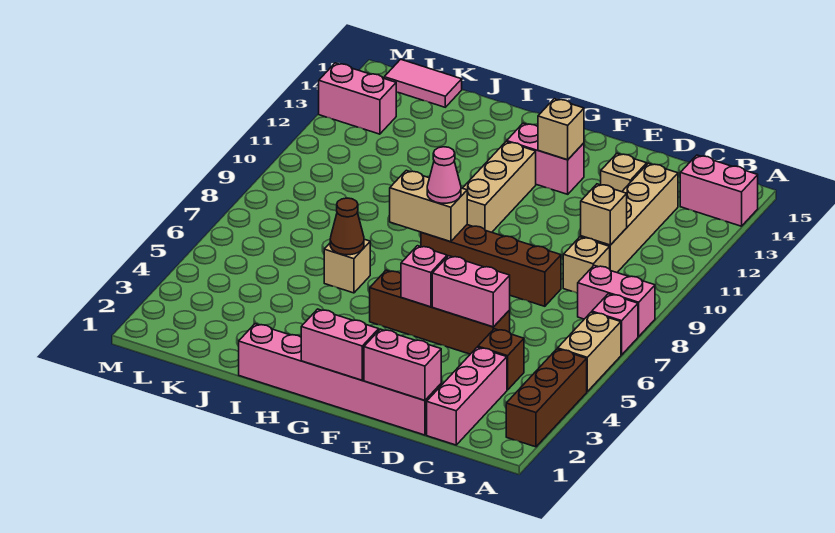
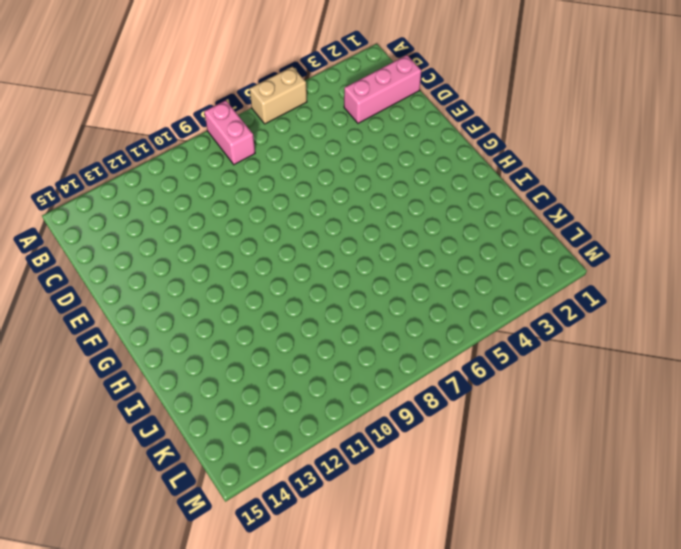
none -> brown brick A2:A4 level 1
none -> pink brick A7 level 1
none -> pink brick A14:B14 level 1

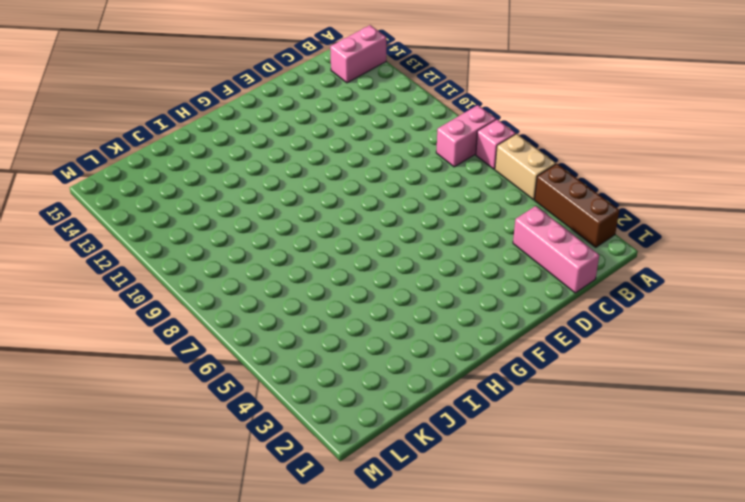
none -> brown brick C4 level 1
none -> tan brick C9 level 1
none -> tan brick C10:C13 level 1

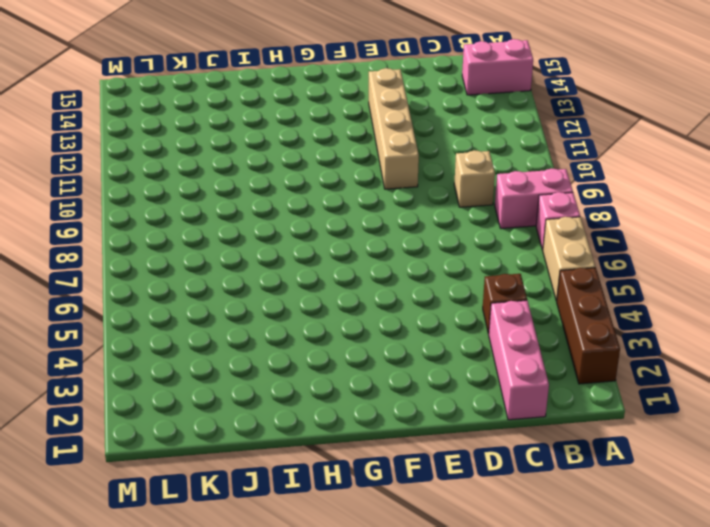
tan brick E10:E13 level 1 -> tan brick C10:C13 level 1
none -> pink brick D1:I1 level 1
none -> brown brick D5:G5 level 1
none -> brown brick D8:G8 level 1

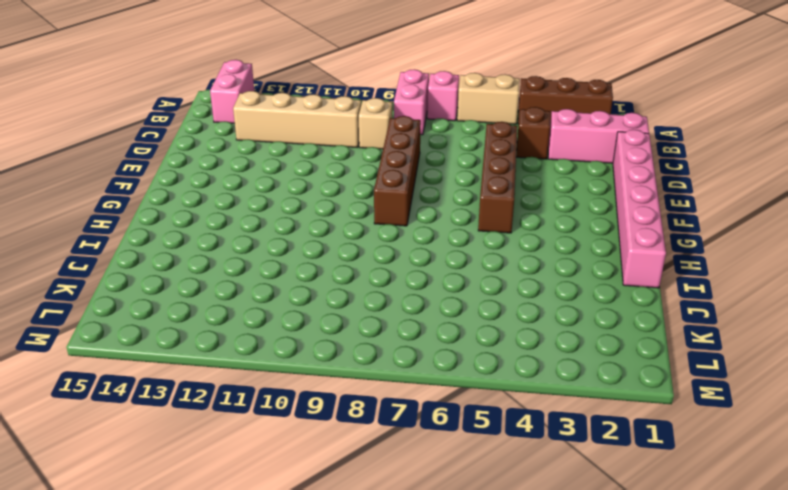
none -> tan brick D13 level 1
none -> pink brick F13:G13 level 1
none -> tan brick G10:G12 level 1

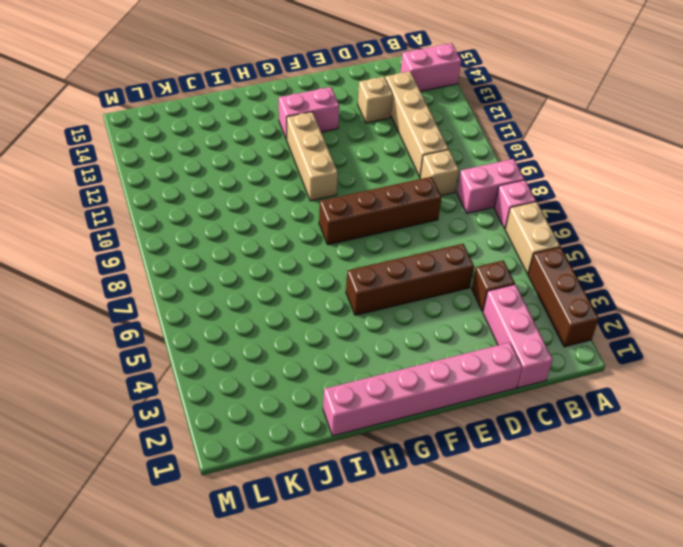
none -> tan brick I6 level 1
none -> pink tile K15:L15 level 1
none -> pink brick L13:M13 level 1

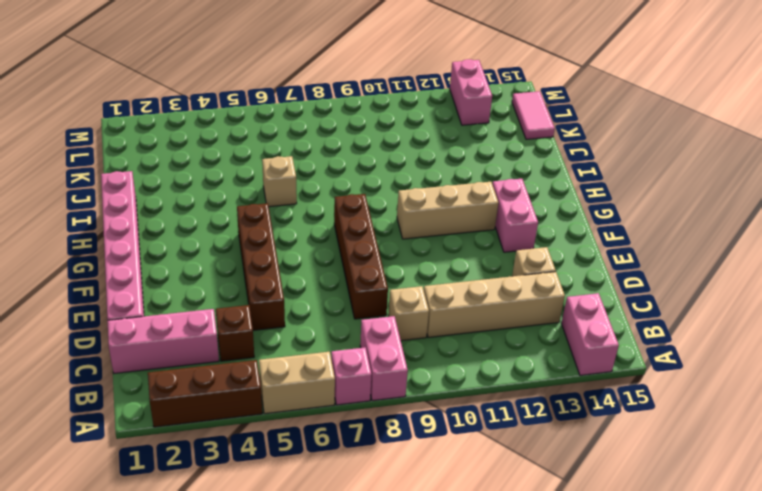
none -> tan brick C10 level 2
none -> pink brick D1:E1 level 2
none -> pink brick D5:E5 level 2

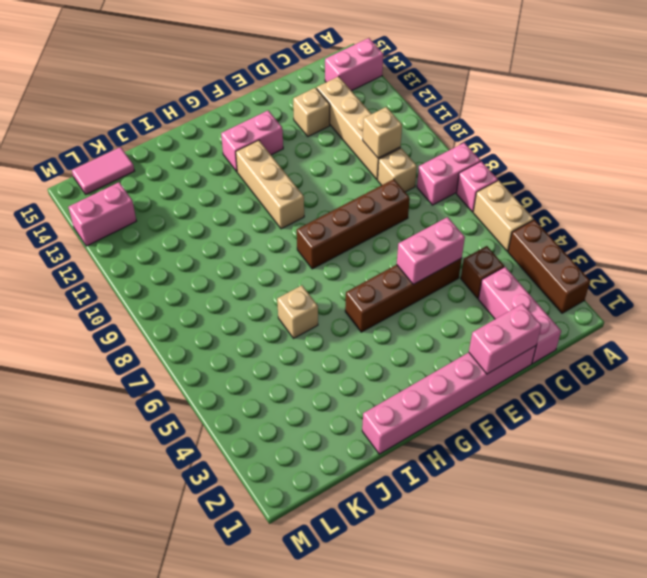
none -> pink brick F1:G1 level 2
none -> pink brick F5 level 2
none -> tan brick F13 level 2

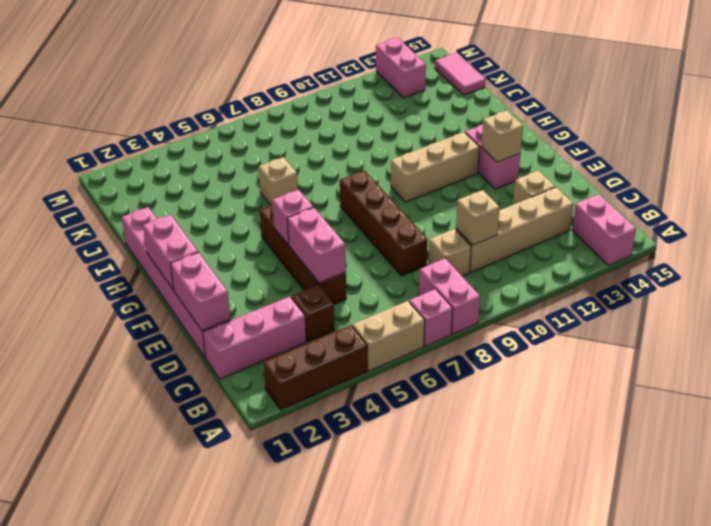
none -> tan brick G8:H8 level 2
none -> brown cone I6 level 2
none -> pink cone G8 level 3

